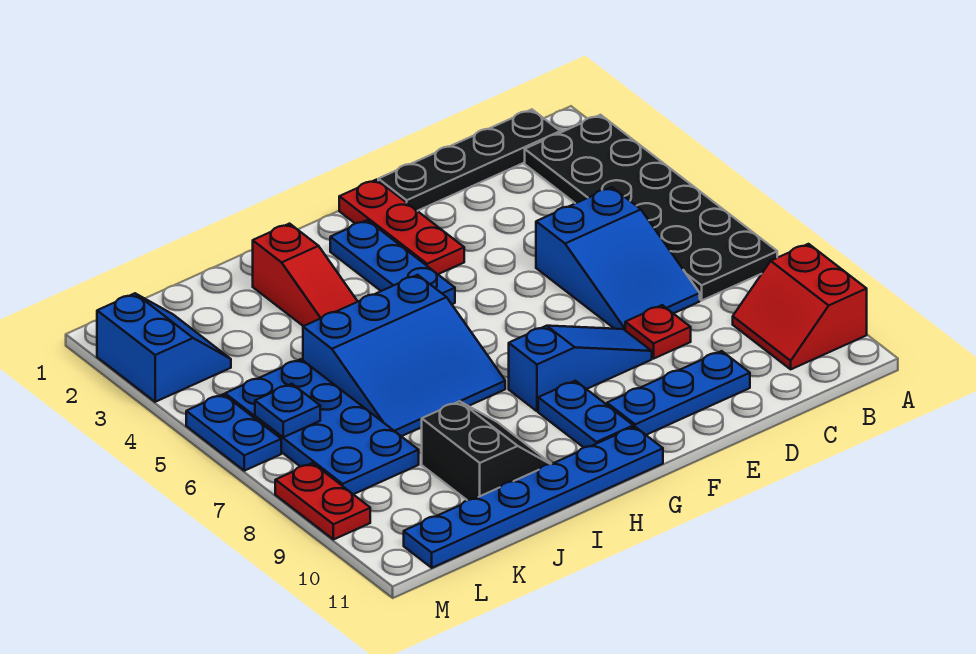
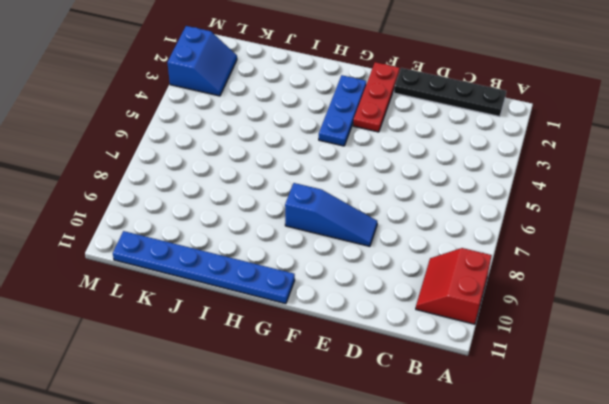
none -> black plate A2:B7 level 1
none -> blue slope C5:D7 level 1 top 5
none -> red plate D8 level 1

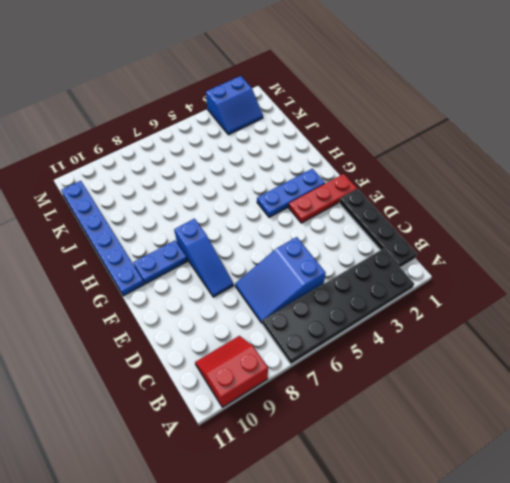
none -> red plate D8 level 1
none -> blue plate D10:F10 level 1
none -> blue slope H5:J7 level 1 top 5

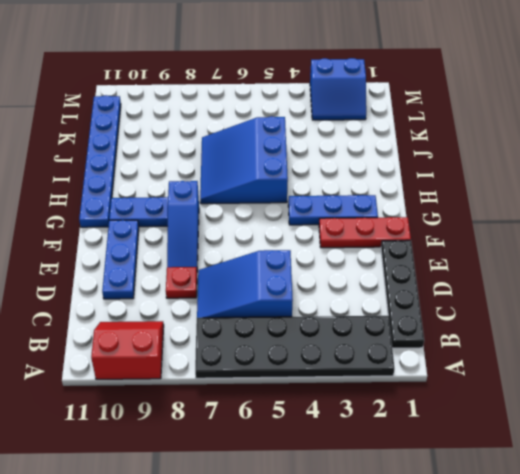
none -> red slope I2:I4 level 1 top 2
none -> black slope I9:J10 level 1 top J
none -> blue plate K5:L8 level 1

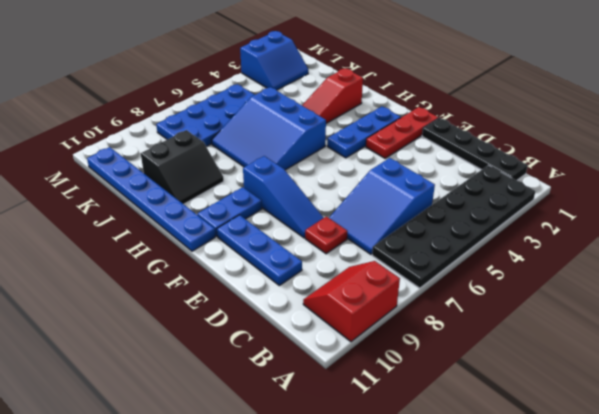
none -> blue plate M5:M6 level 1
none -> red plate M8:M9 level 1
none -> blue plate L6 level 2

